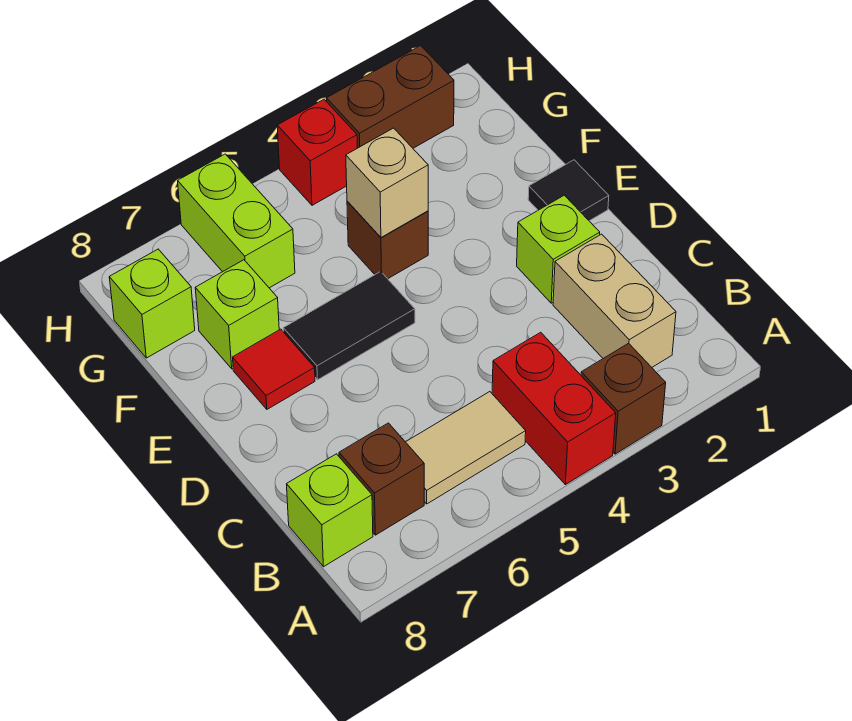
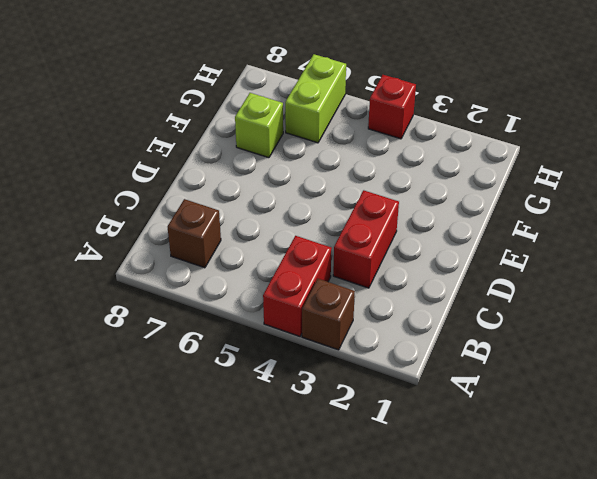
red brick C3:D3 level 1 -> none
none -> tan brick B2:C2 level 1
none -> tan tile B5:B6 level 1
none -> lime brick B8 level 1

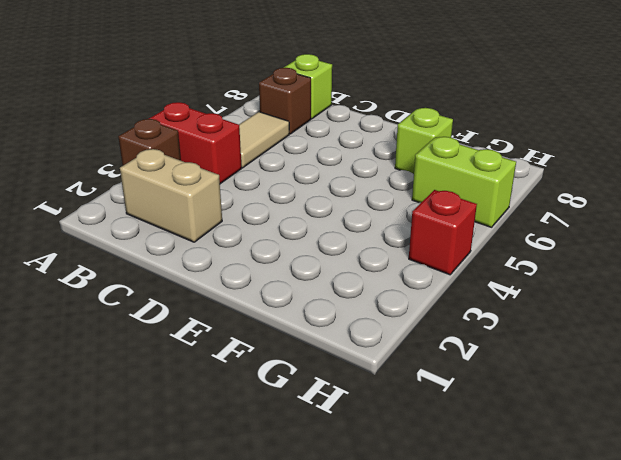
none -> lime brick D2 level 1
none -> black tile E1 level 1
none -> black tile E5:E6 level 1

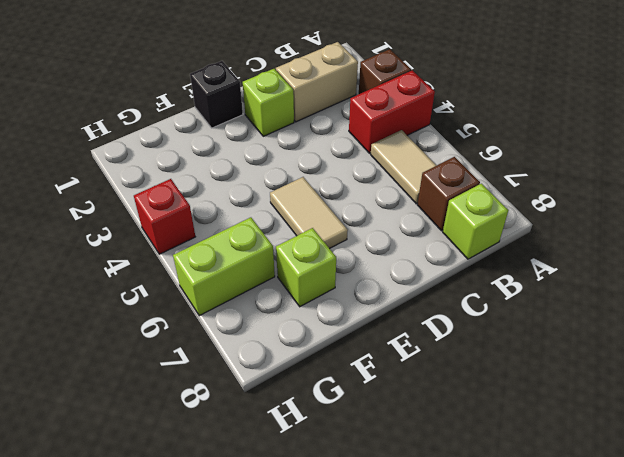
black brick E1 level 1 -> black tile E1 level 1
tan tile E5:E6 level 1 -> black tile E5:E6 level 1
none -> red tile E7 level 1
none -> brown brick F4 level 1
none -> lime brick G8 level 1

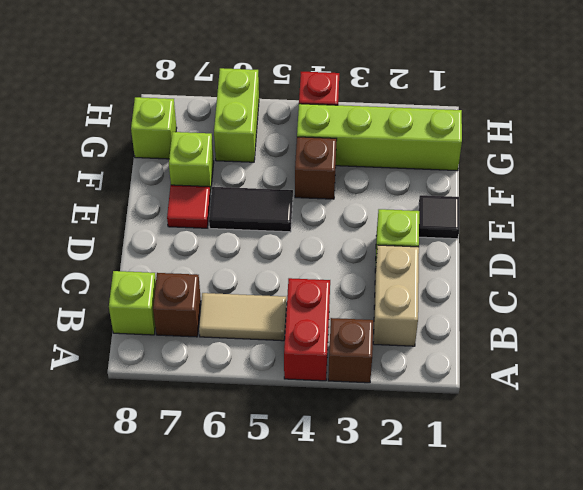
lime brick G1:G4 level 1 -> none
none -> brown brick H2:H3 level 1
none -> tan brick F4 level 2

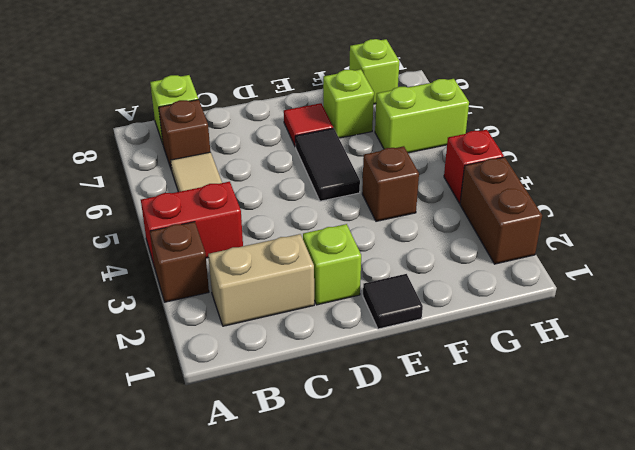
none -> tan brick F4 level 2

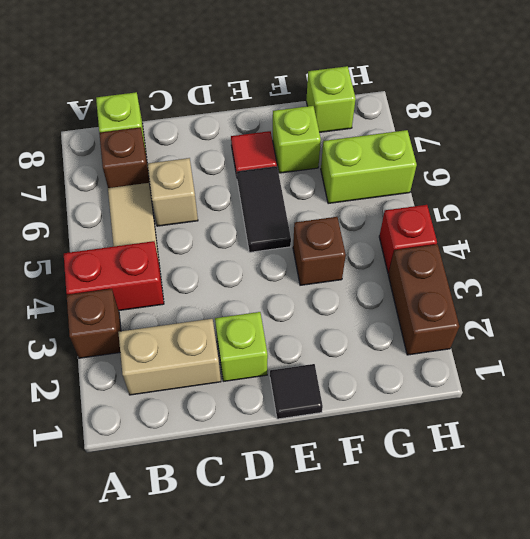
tan brick C6 level 1 -> tan brick F4 level 2

